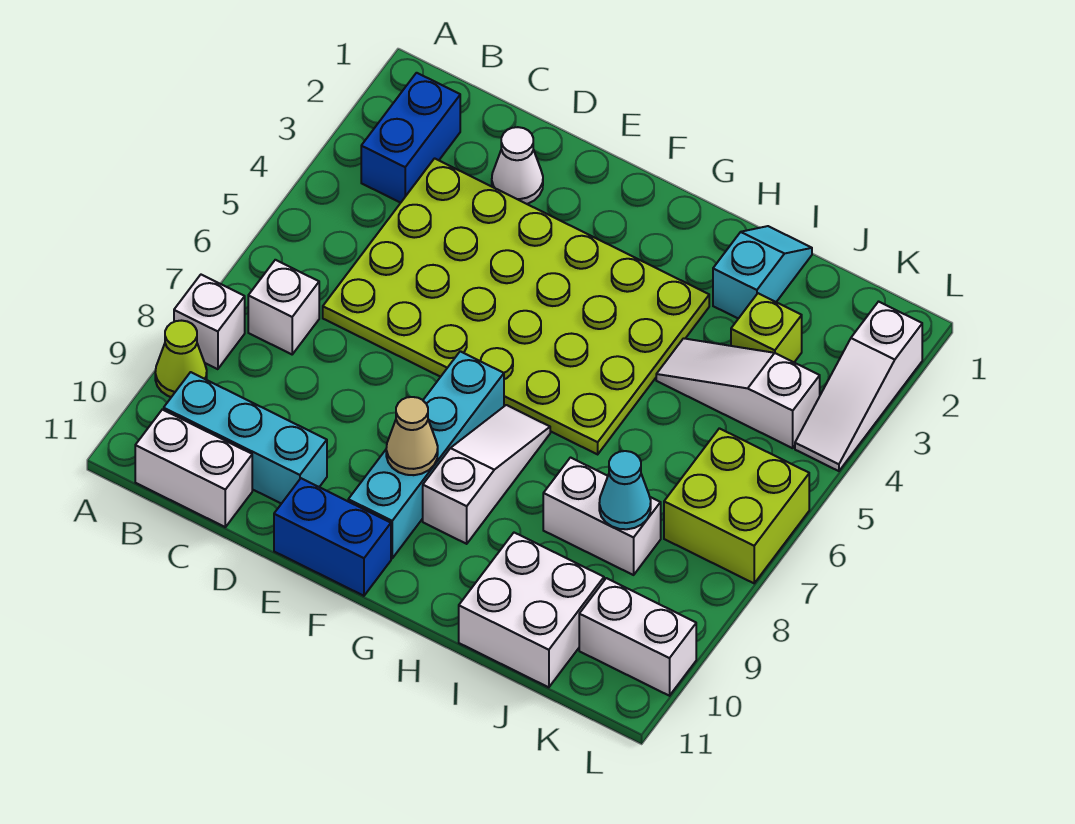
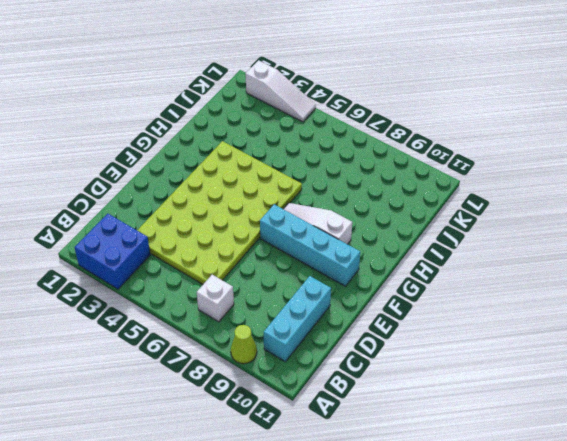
blue brick A2:B3 level 1 -> blue brick B2:B3 level 1
none -> white brick A8 level 1
none -> white brick B11:C11 level 1
none -> white cone D2 level 1

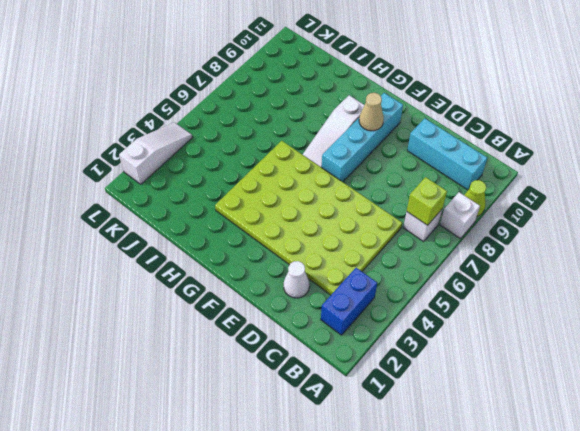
lime brick B7 level 2 -> lime brick J3 level 1
none -> white brick B11:C11 level 1
none -> blue brick E11:F11 level 1
none -> cyan slope I1:I2 level 1 top 2

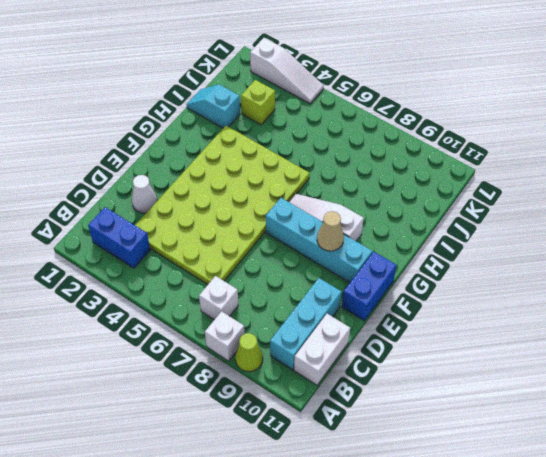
none -> white slope I4:K4 level 1 top K
none -> white brick I8:J8 level 1
none -> white brick I10:J11 level 1

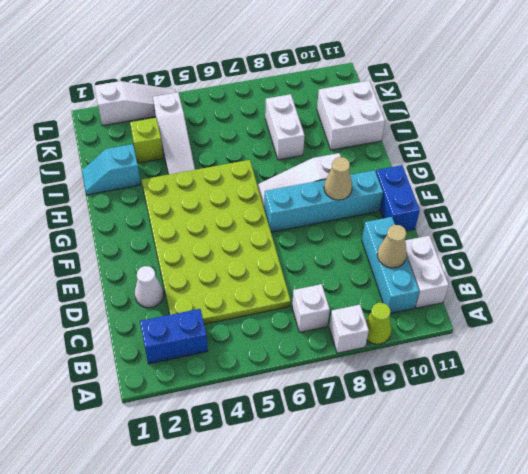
tan cone C10 level 2 -> none
none -> lime brick K6:L7 level 1
none -> white brick K10:L10 level 1
none -> cyan cone J8 level 2

